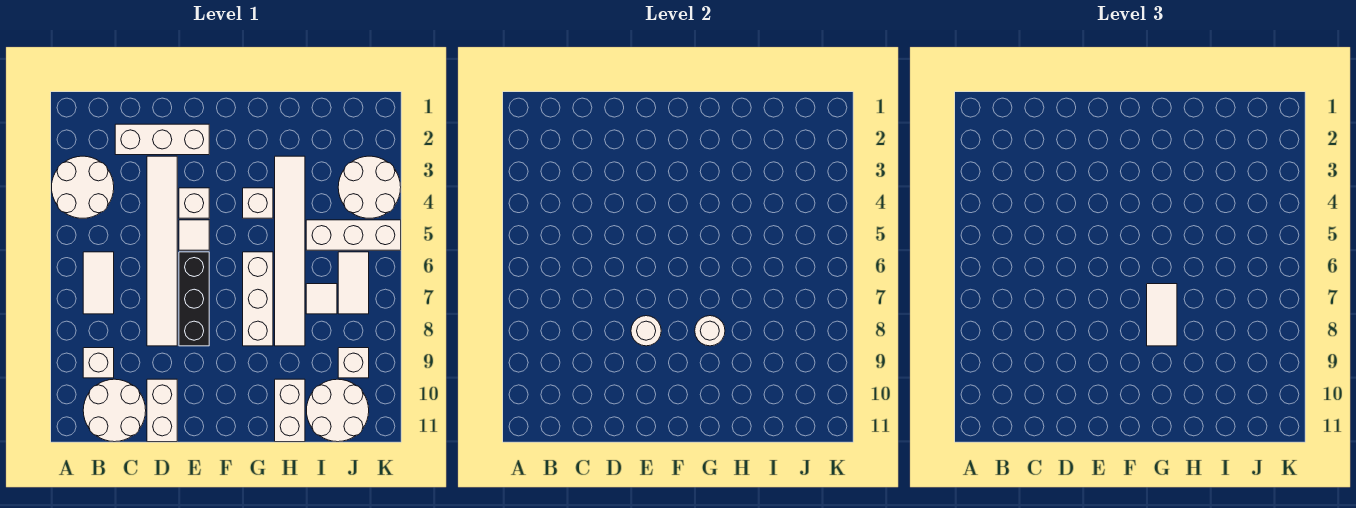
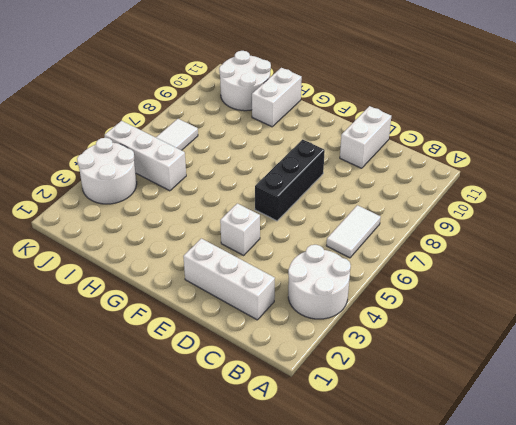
none -> white brick B9 level 1
none -> white round brick B10:C11 level 1
none -> white tile D3:D8 level 1

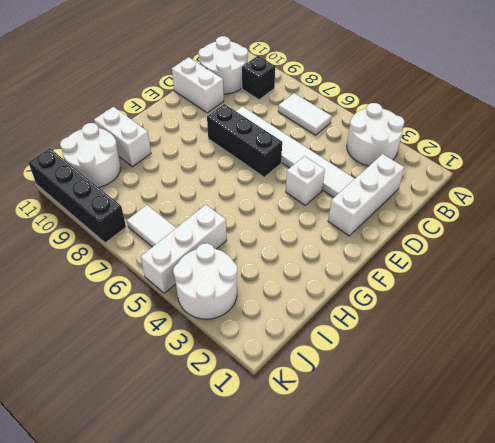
black brick B9 level 1 -> white brick B9 level 1
black brick K8:K11 level 1 -> none
none -> white tile E5 level 1
none -> white brick G4 level 1
none -> white brick G6:G8 level 1

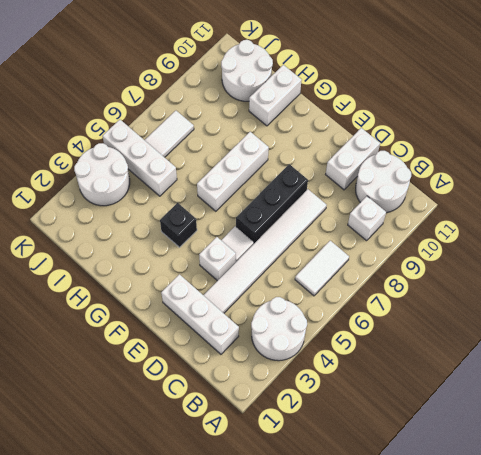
black brick G4 level 1 -> white brick G4 level 1
none -> white tile H3:H8 level 1
none -> white tile I7 level 1
none -> white brick J9 level 1

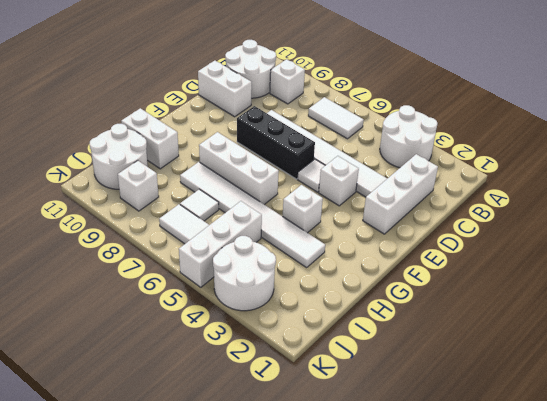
none -> white round brick E8 level 2
none -> white round brick G8 level 2
none -> white tile G7:G8 level 3

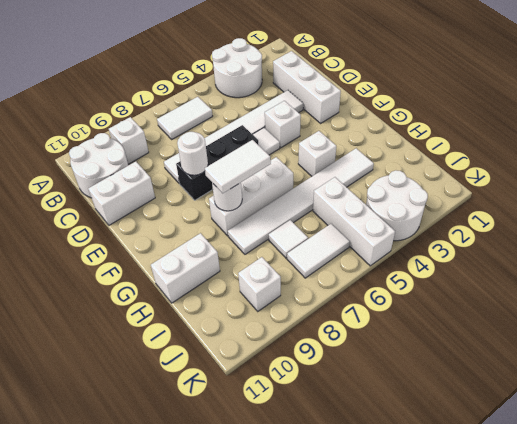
none -> white round brick I10:J11 level 1

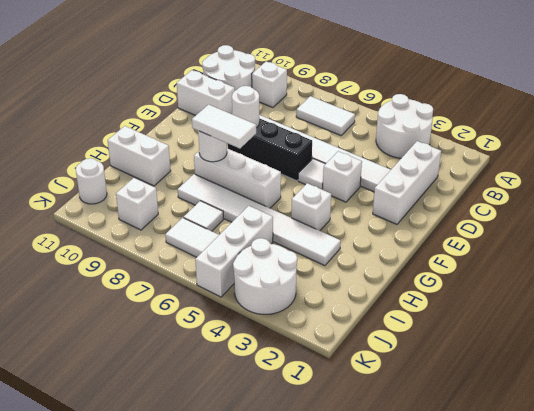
white round brick J11 level 1 -> white round brick I10:J11 level 1

